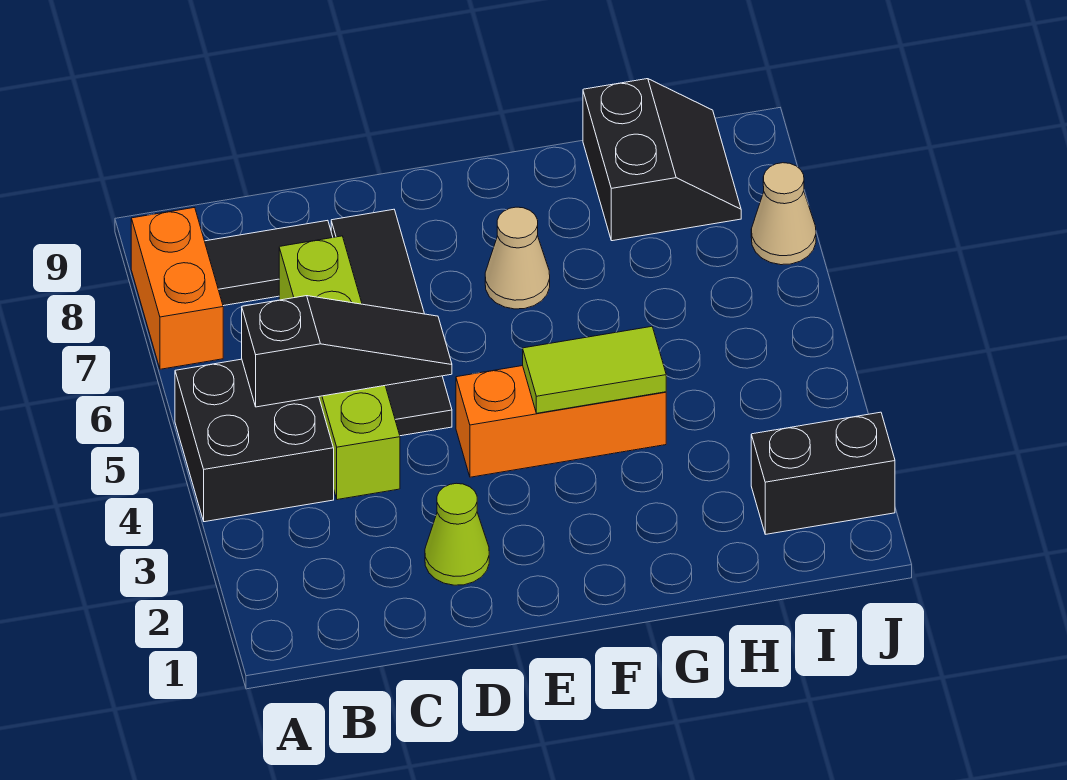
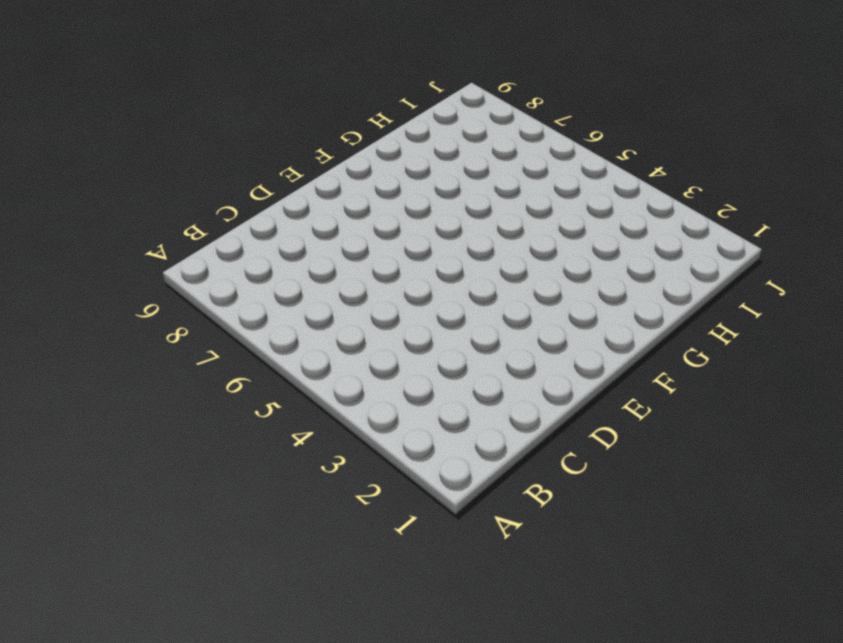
none -> black brick A4:B5 level 1
none -> orange brick A7:A8 level 1
none -> black tile B8:C8 level 1

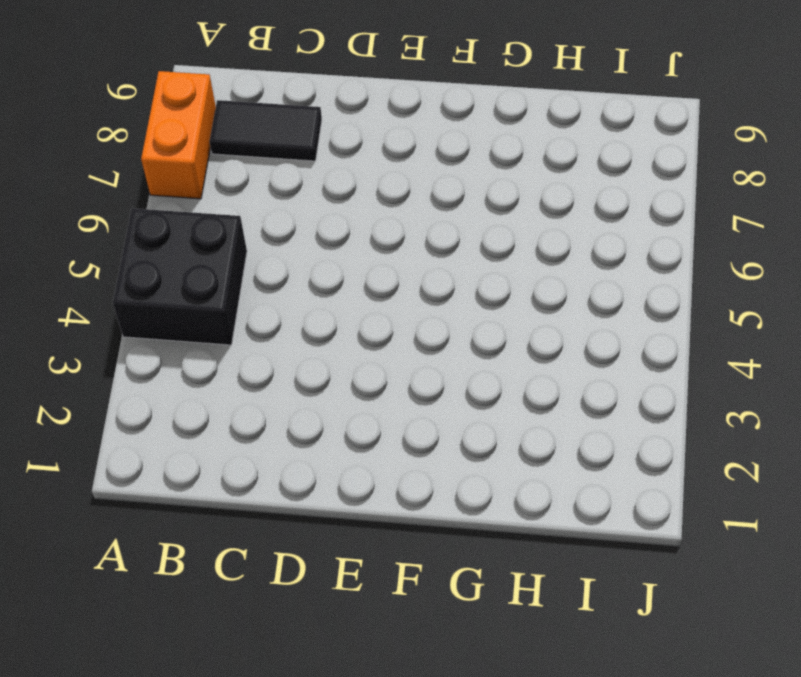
none -> lime brick C4:C7 level 1
none -> lime cone D2 level 1
none -> black tile D5:D8 level 1

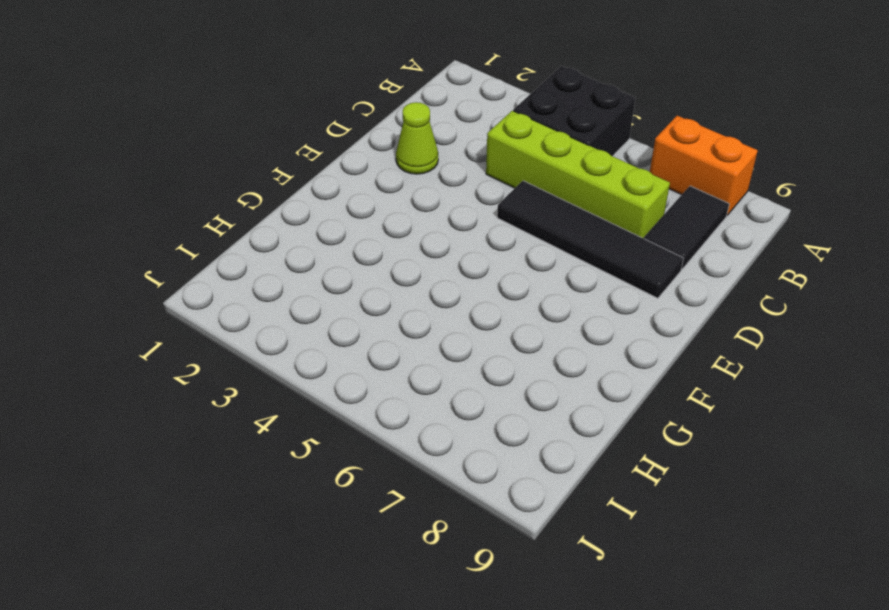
none -> orange brick E4:G4 level 1
none -> tan cone F7 level 1
none -> black slope H8:I9 level 1 top H

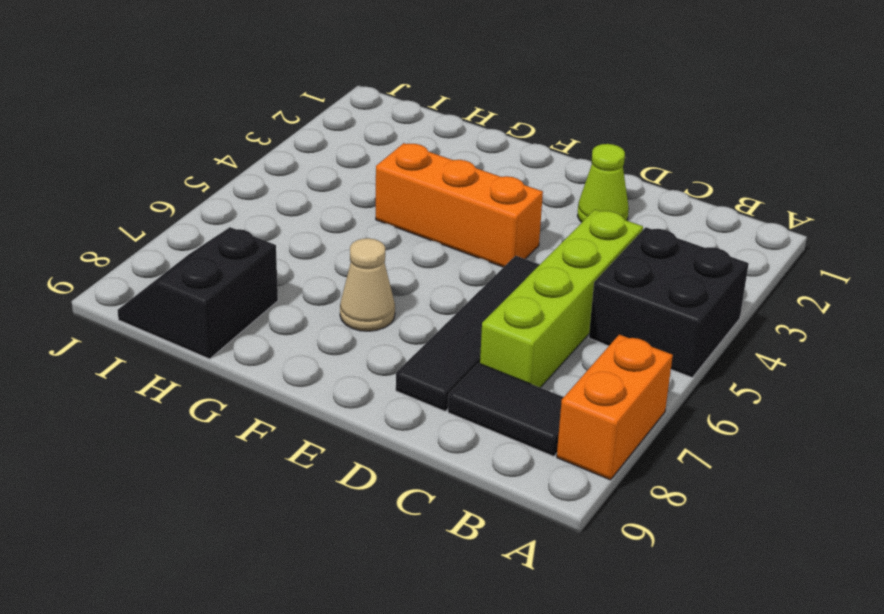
none -> black brick I2:J2 level 1
none -> tan cone J7 level 1
none -> black slope B5:D5 level 2 top B

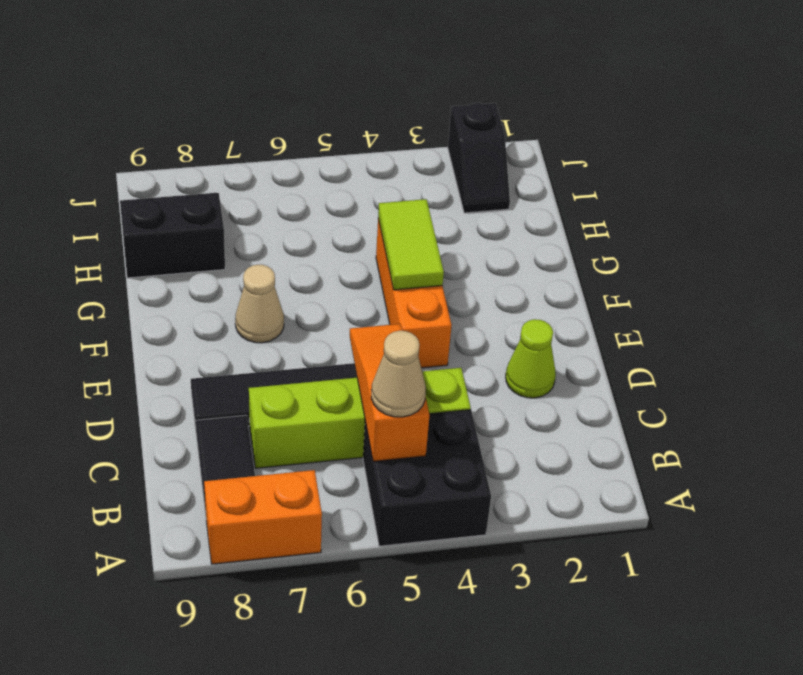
orange slope B5:D5 level 2 top B -> black slope B5:D5 level 2 top B
tan cone B5 level 3 -> tan cone J7 level 1
black slope I2:J2 level 1 top J -> black brick I2:J2 level 1

